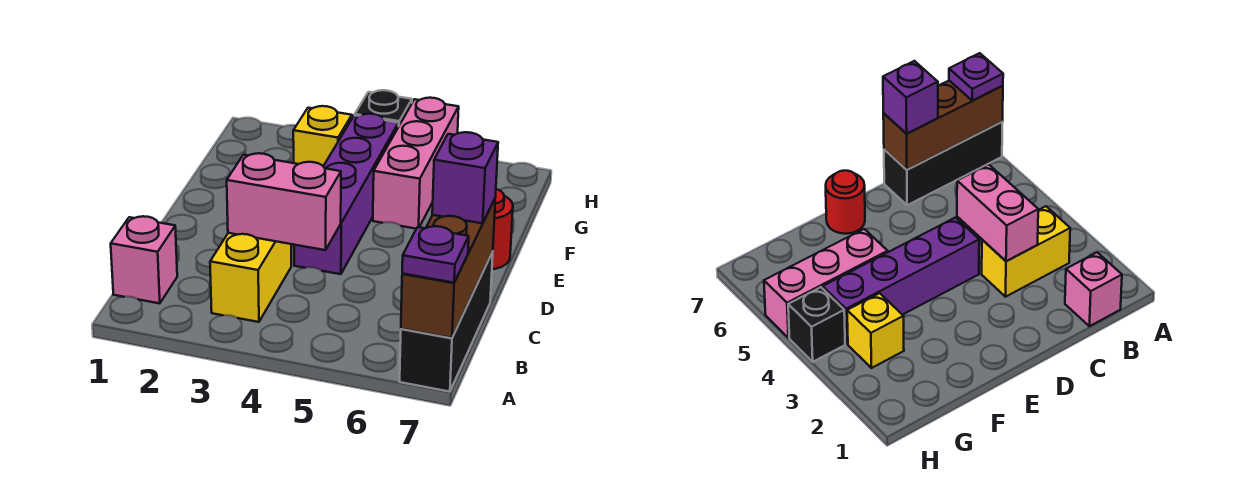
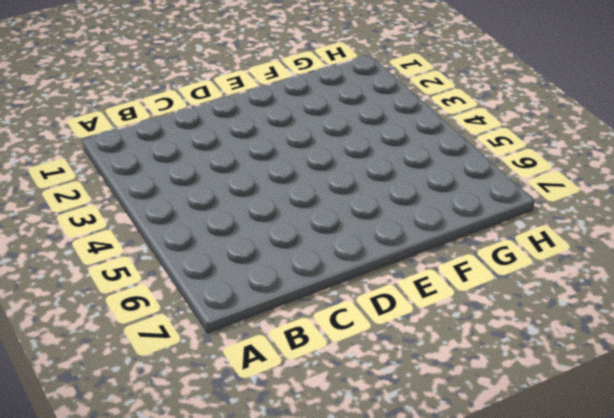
none -> black brick A7:C7 level 1
none -> pink brick B1 level 1
none -> yellow brick B3:C3 level 1

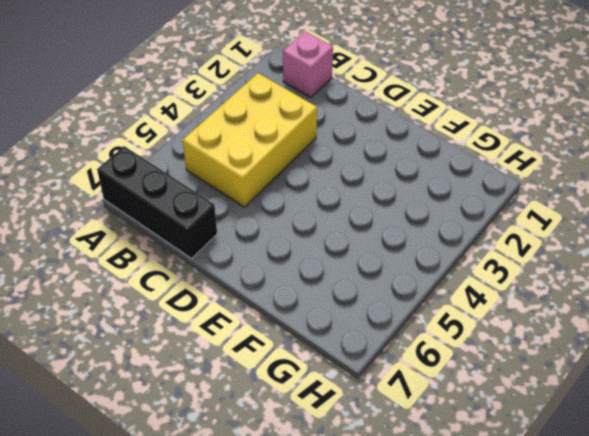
yellow brick B3:C5 level 1 -> yellow brick B3:C3 level 1
none -> purple brick D4:G4 level 1
none -> red round brick E7 level 1
none -> pink brick F5:H5 level 1

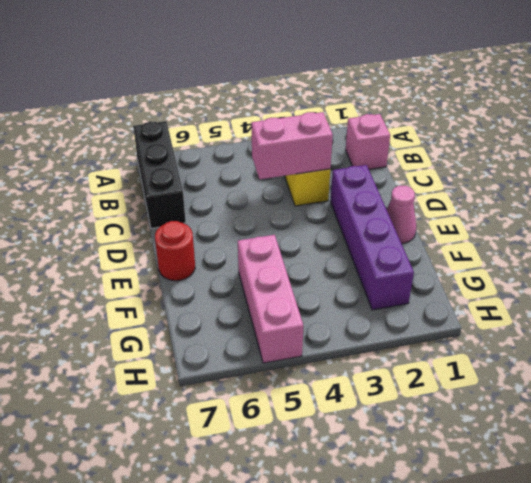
purple brick D2:G2 level 1 -> purple brick D4:G4 level 1
pink cone E1 level 1 -> none
none -> yellow brick G3 level 1
none -> black brick H4 level 1
none -> brown brick A7:C7 level 2

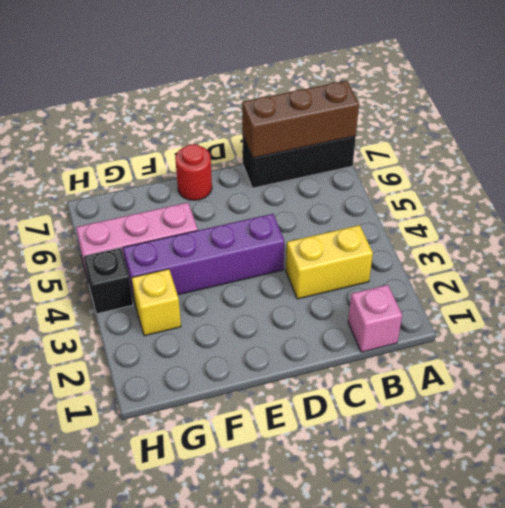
none -> pink brick C3:C4 level 2
none -> purple plate A7 level 3
none -> purple brick C7 level 3

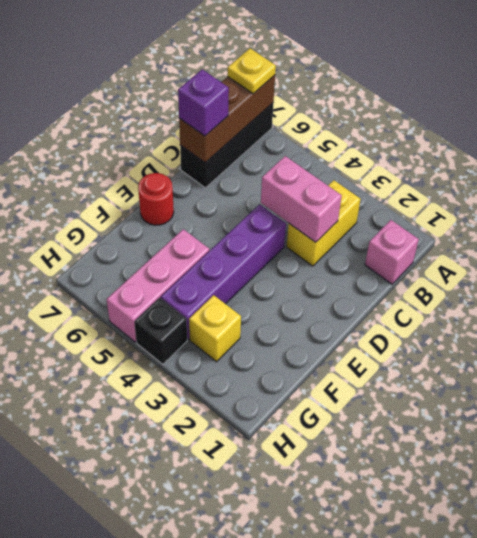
yellow plate A7 level 3 -> purple plate A7 level 3

